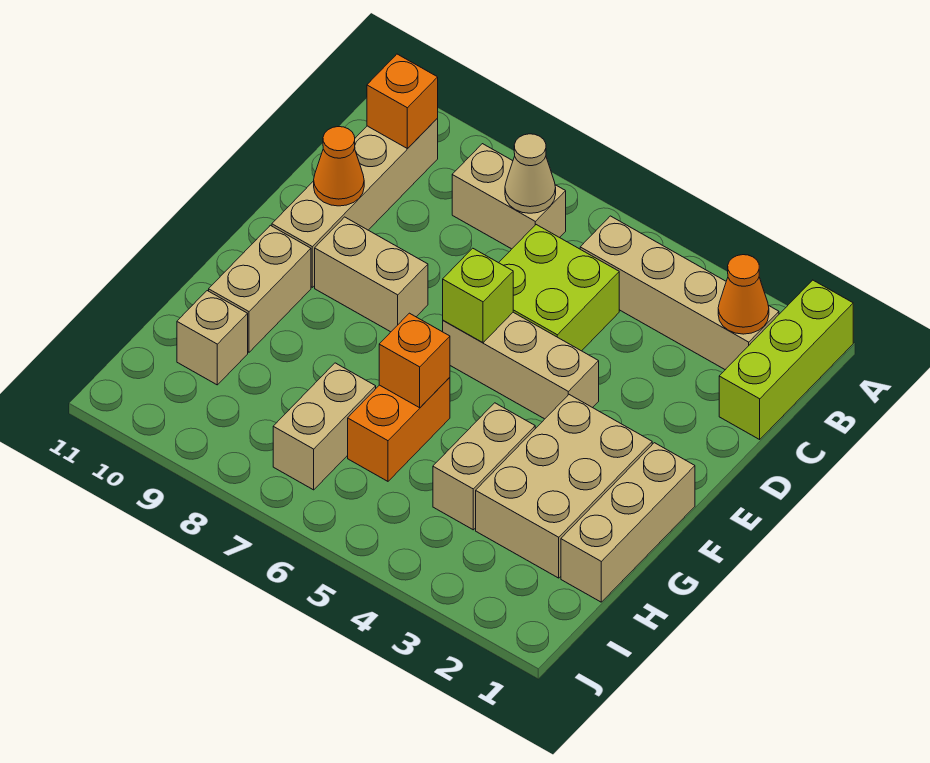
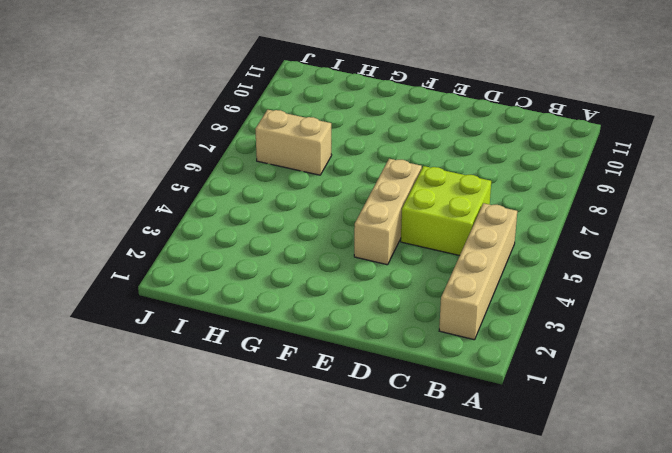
none -> lime brick A1:C1 level 1
none -> tan brick B7:B8 level 1
none -> tan brick B10:E10 level 1

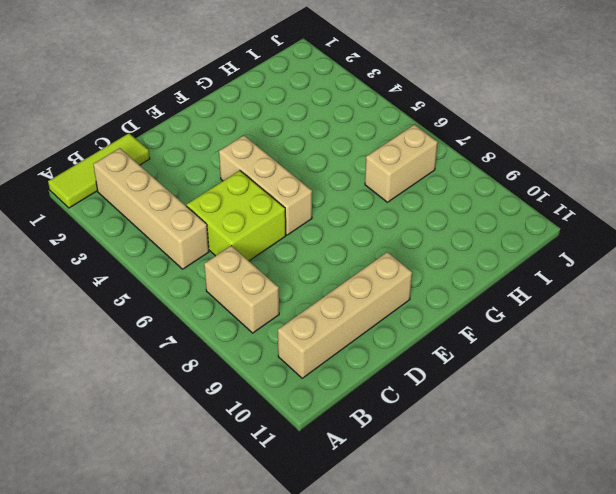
lime tile A1:C1 level 1 -> lime brick A1:C1 level 1
none -> tan brick E8:E9 level 1
none -> tan brick F1:H1 level 1
none -> tan brick F2:H3 level 1

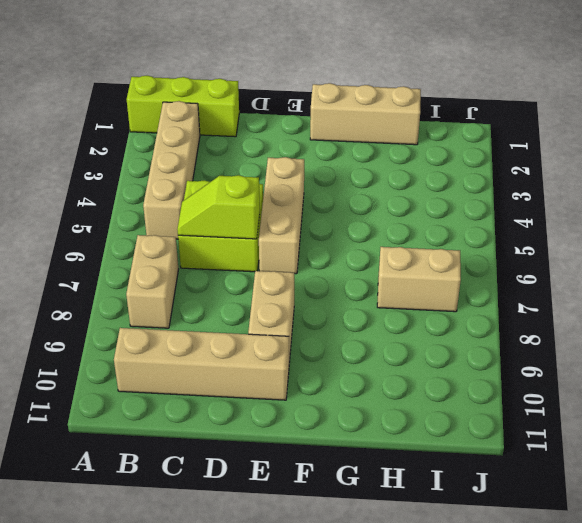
lime slope C6:D6 level 2 top D -> none
none -> tan brick F2:H3 level 1
none -> tan brick F10:G10 level 1
none -> tan brick G4:H4 level 1

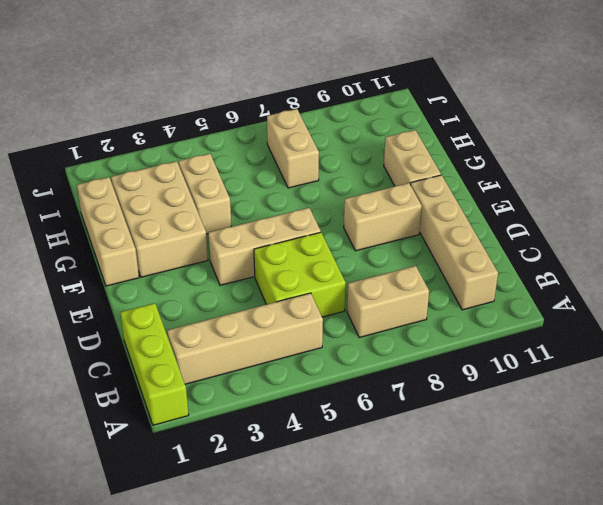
none -> orange brick G6:H6 level 1
none -> tan brick H10 level 1
none -> orange cone B2 level 2

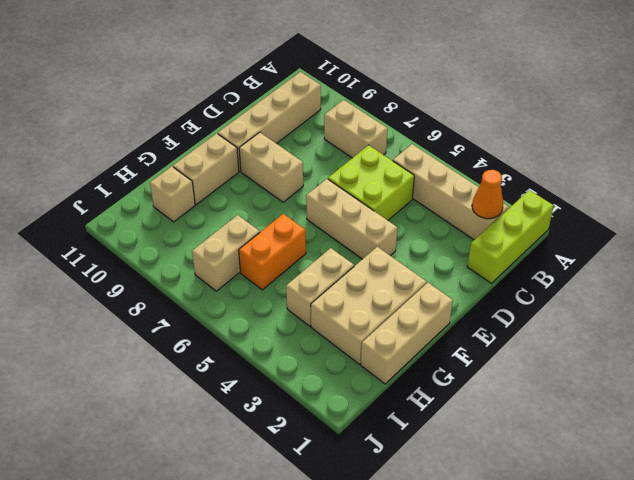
none -> tan cone B7 level 2
none -> orange brick B10 level 2
none -> orange cone D10 level 2

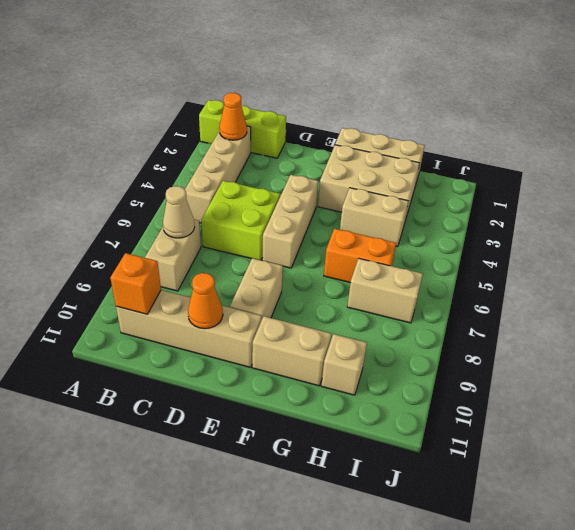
none -> lime brick E6 level 2
none -> orange brick G6 level 2

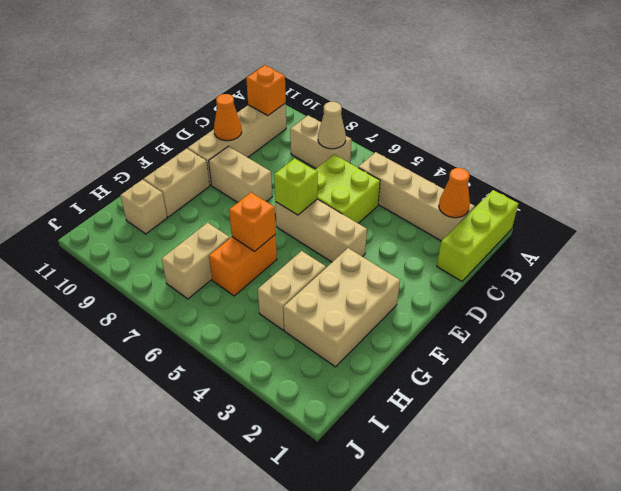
none -> tan brick F1:H1 level 1

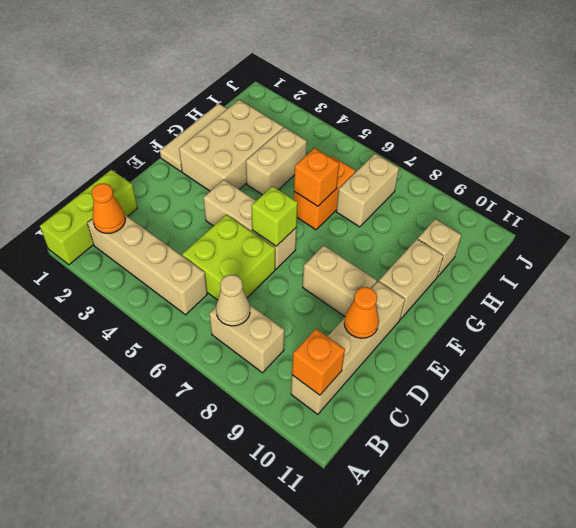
tan tile F1:H1 level 1 -> tan brick F1:H1 level 1

